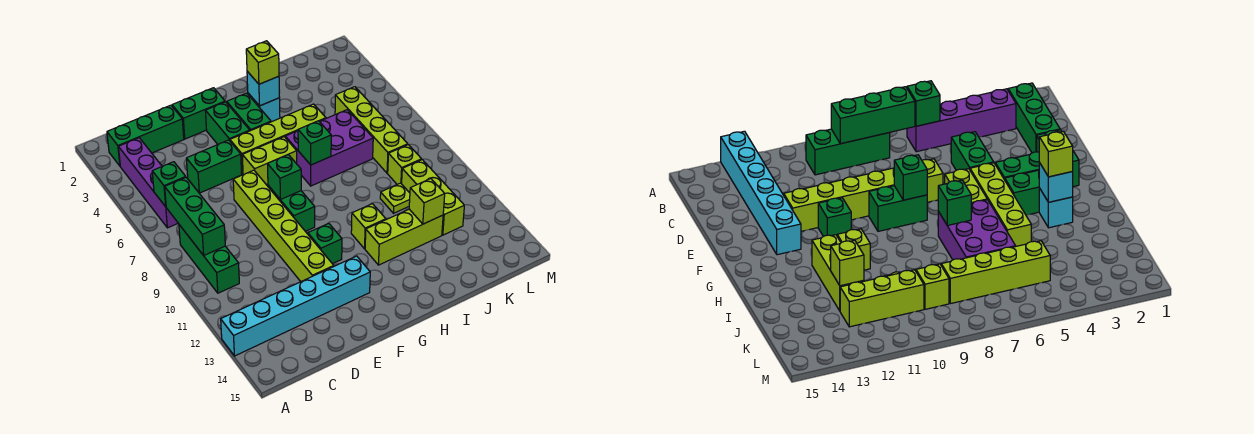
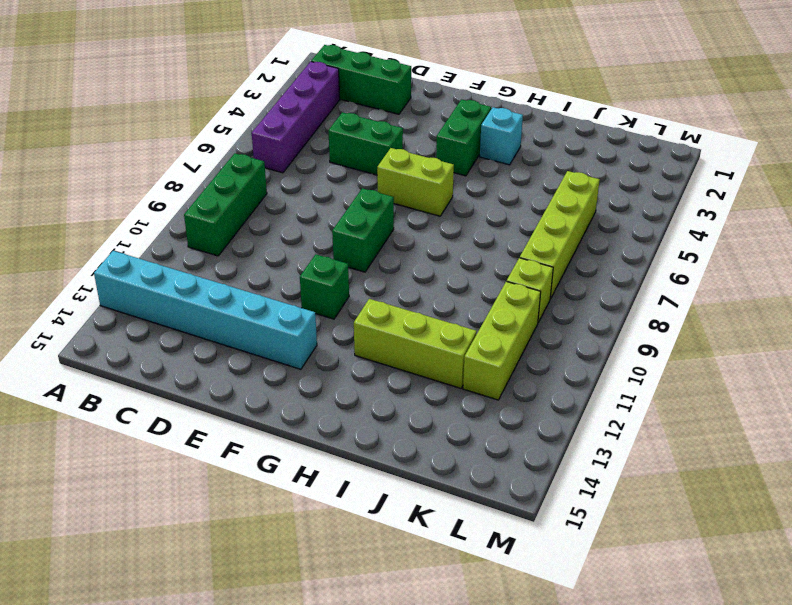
none -> green brick E2:F2 level 1
none -> lime brick E7:E12 level 1
none -> green brick F3:F4 level 1

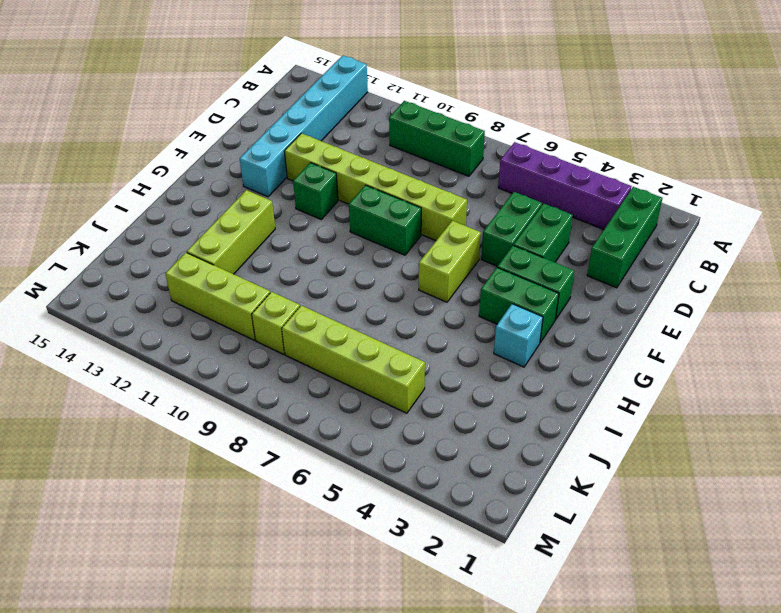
green brick D4:E4 level 1 -> green brick E2:F2 level 1
none -> lime brick F5:I5 level 1
none -> purple brick H6:J7 level 1
none -> lime brick H11 level 1

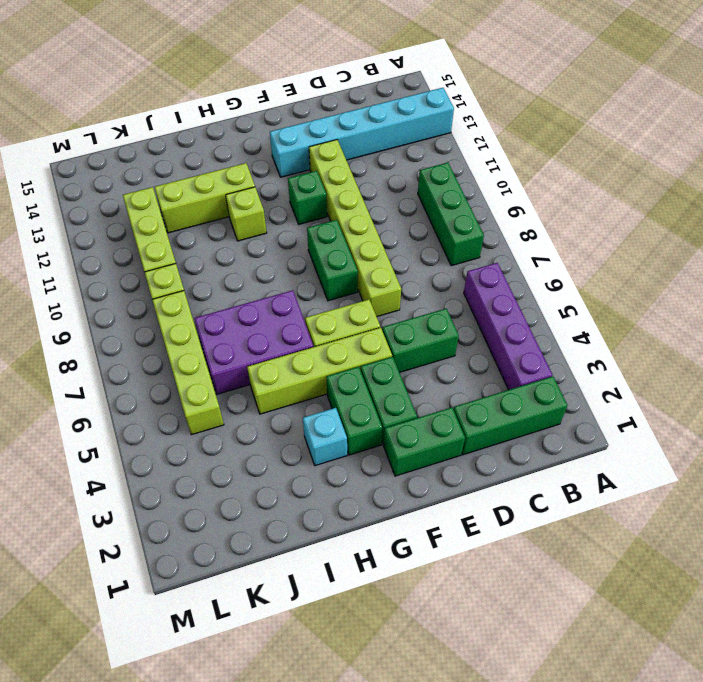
none -> lime plate J10 level 1
none -> green brick B6 level 2
none -> green brick B7:B9 level 2

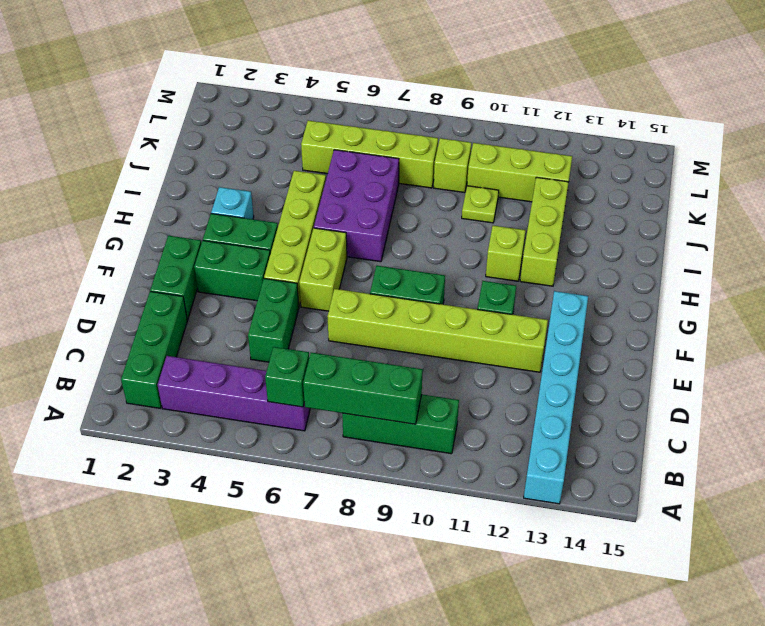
none -> green brick F8 level 2
none -> cyan brick H3 level 2
none -> green brick H7 level 2

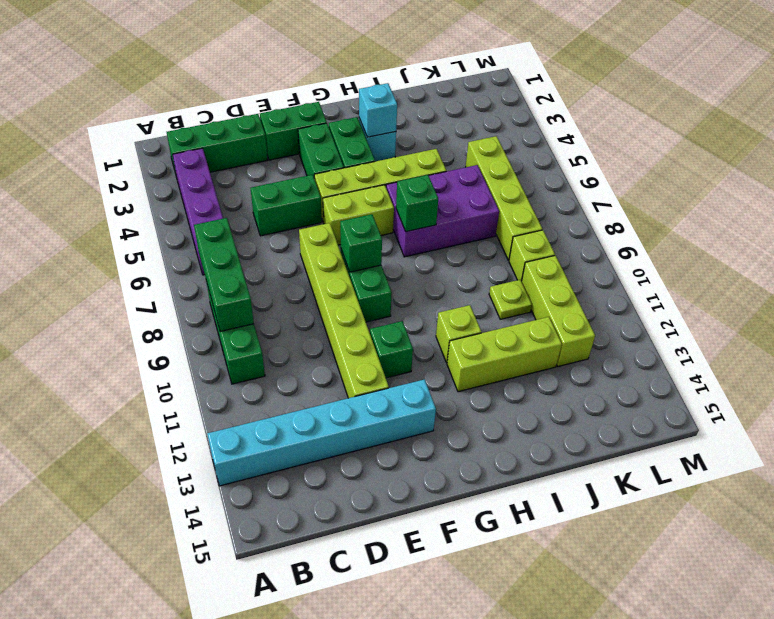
none -> green brick B6 level 2
none -> lime brick J12 level 2
none -> lime brick H3 level 3

